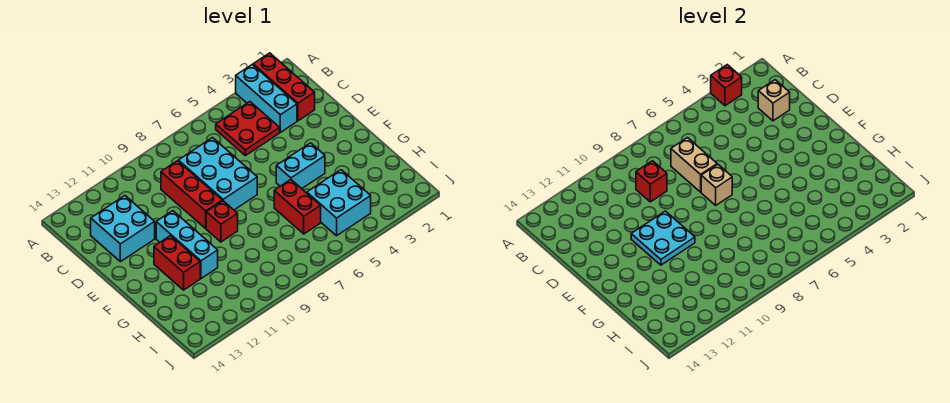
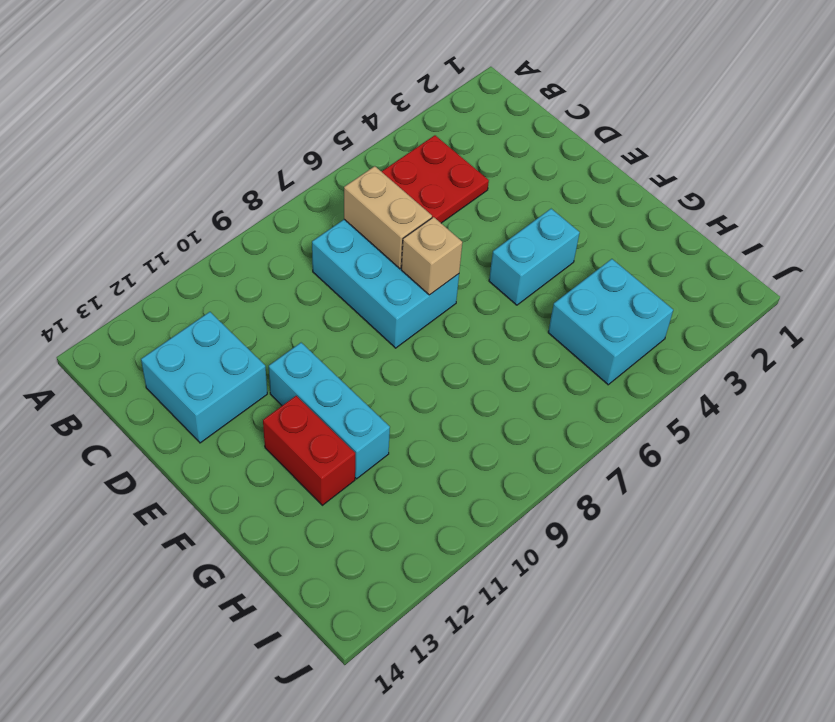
none -> red brick A2:C2 level 1
none -> cyan brick A3:C3 level 1
none -> red brick C9:E9 level 1

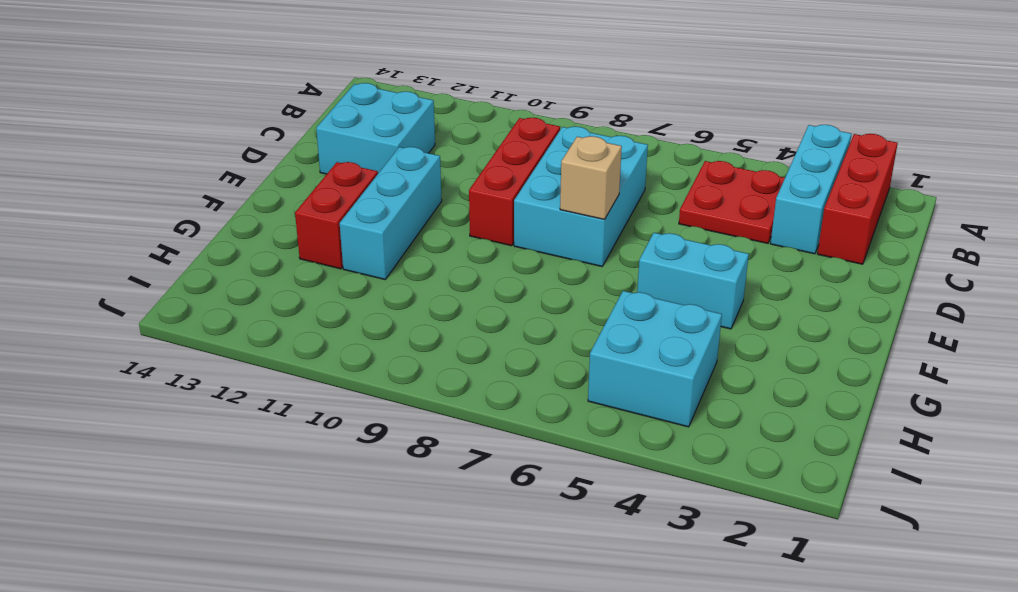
none -> red brick F9 level 1
none -> red brick G6:H6 level 1
none -> red brick A3 level 2

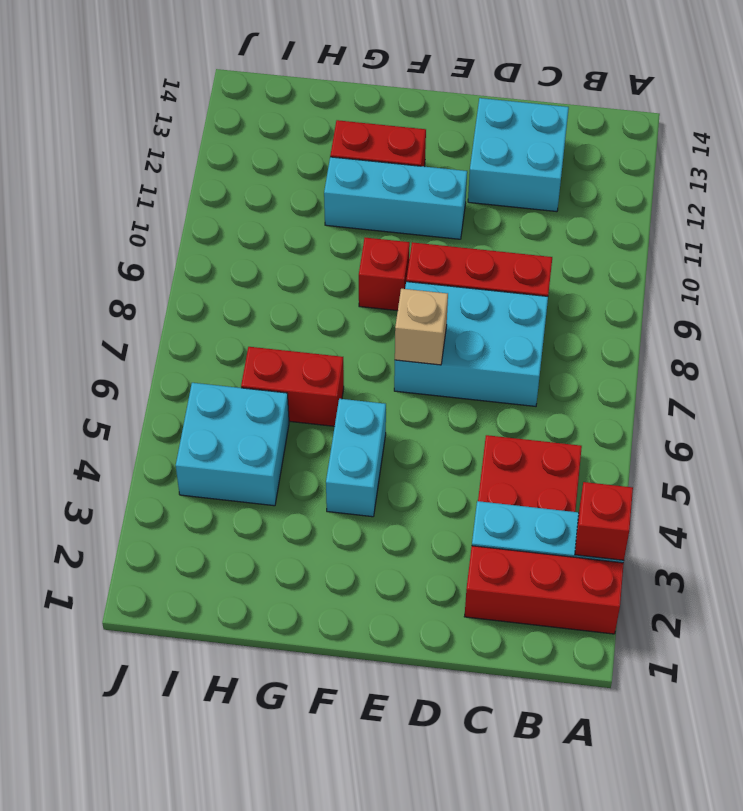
none -> tan brick C2 level 2
none -> tan brick C7:D7 level 2
none -> red brick C9 level 2

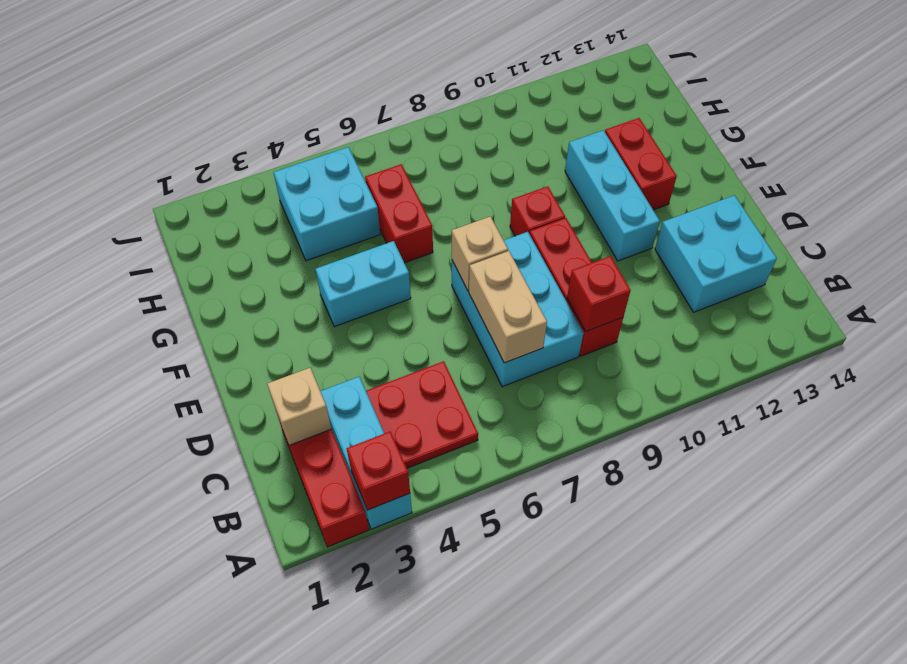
none -> cyan plate E10:F11 level 2

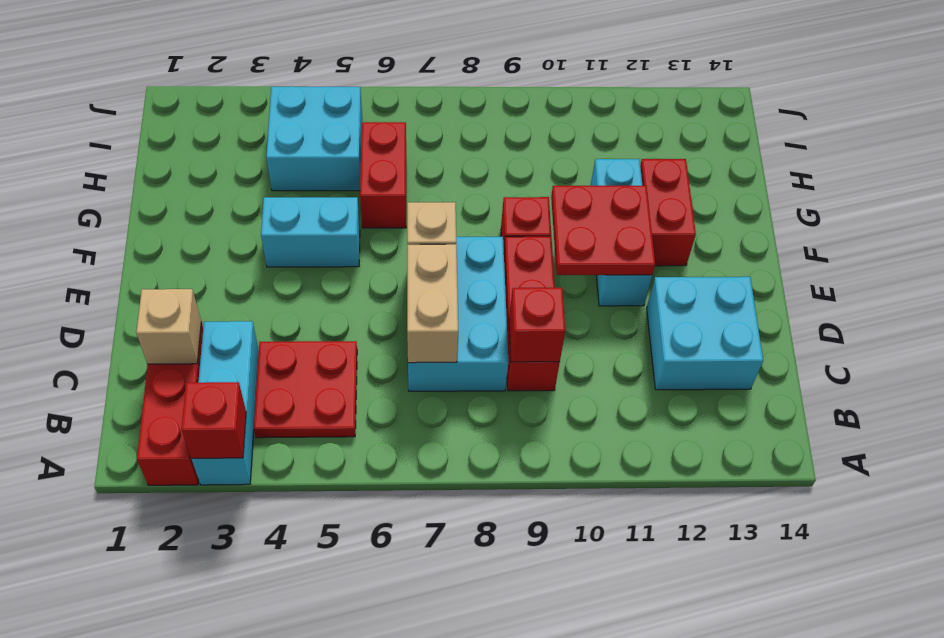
red plate E10:F11 level 2 -> cyan plate E10:F11 level 2

